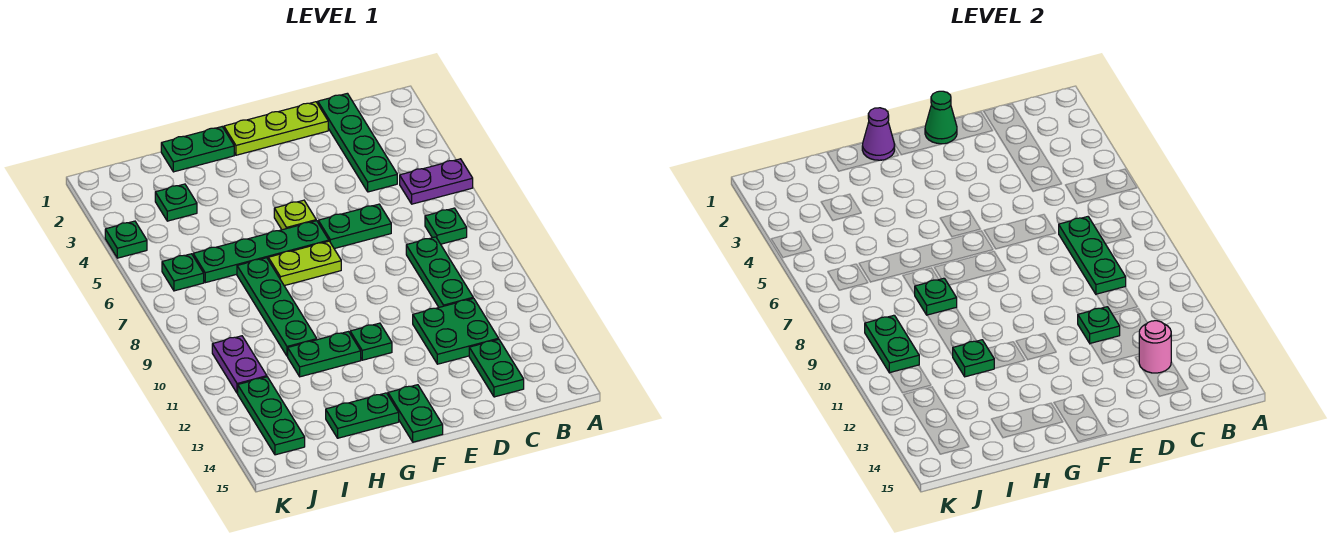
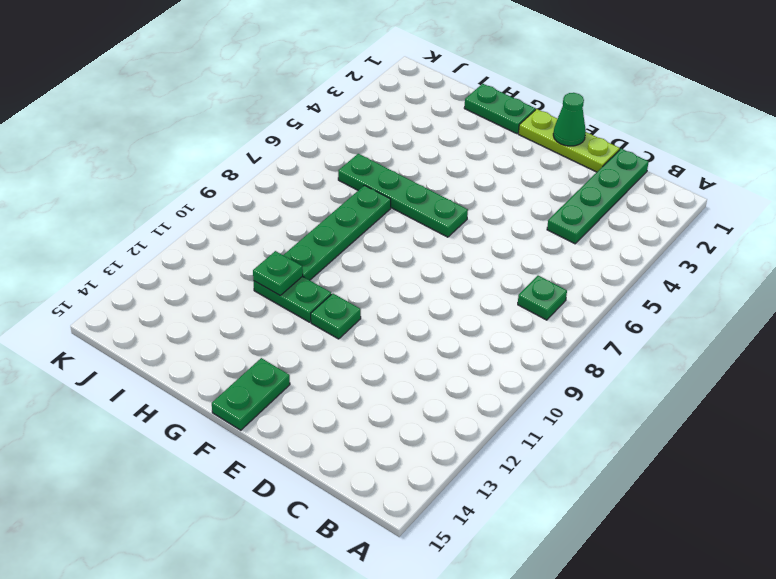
none -> purple plate A5:B5 level 1
none -> green plate C8:C10 level 1
none -> green plate C11:D12 level 1
none -> green plate C13:C14 level 1

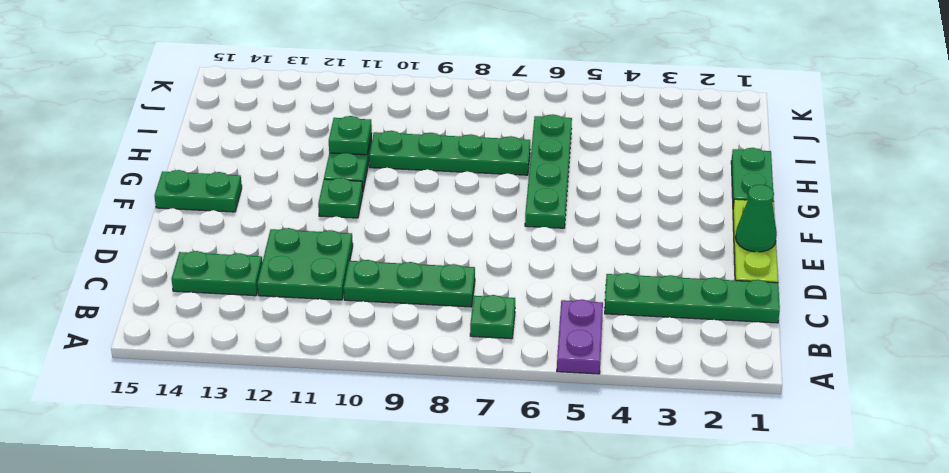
none -> green plate D6:E6 level 1
none -> lime plate F5 level 1
none -> lime plate F7:G7 level 1
none -> green plate G14:H14 level 1

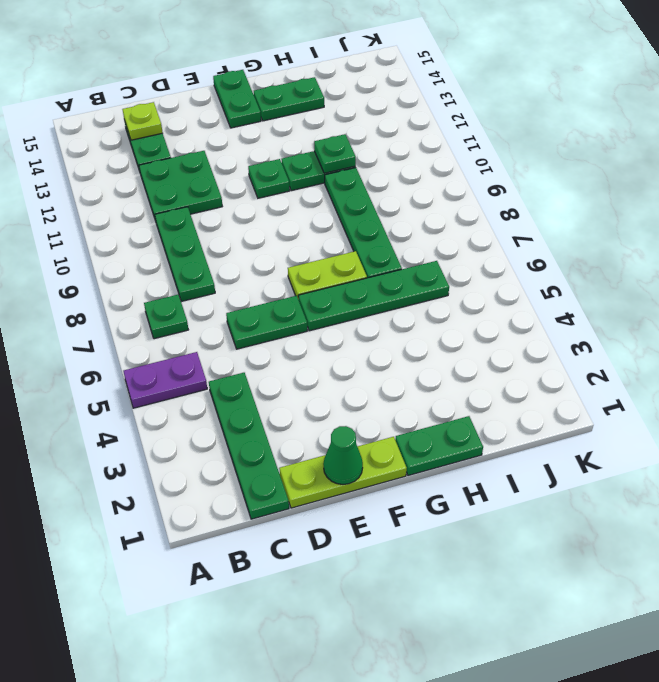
lime plate C14 level 2 -> lime plate F5 level 1
none -> green plate I3 level 1
none -> green plate J6 level 1
none -> purple plate J10:J11 level 1
none -> green plate J12:J14 level 1

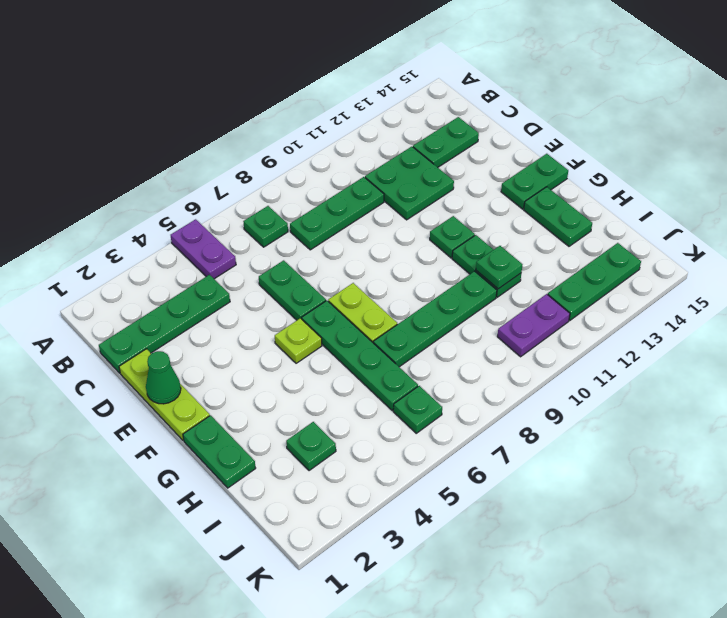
none -> green plate K4 level 1
none -> green plate C7:C9 level 2
none -> pink round brick C13 level 2
none -> green plate D11 level 2

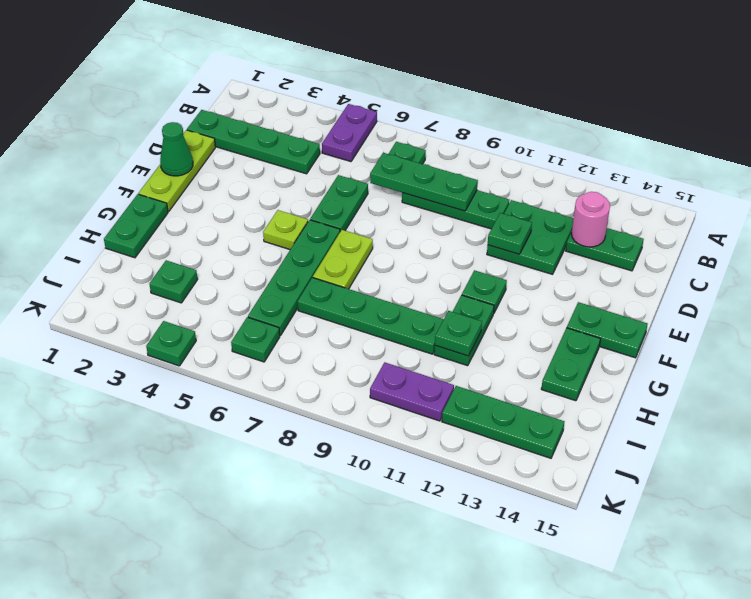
none -> purple cone G1 level 2
none -> green plate H8 level 2
none -> green plate J9:J10 level 2

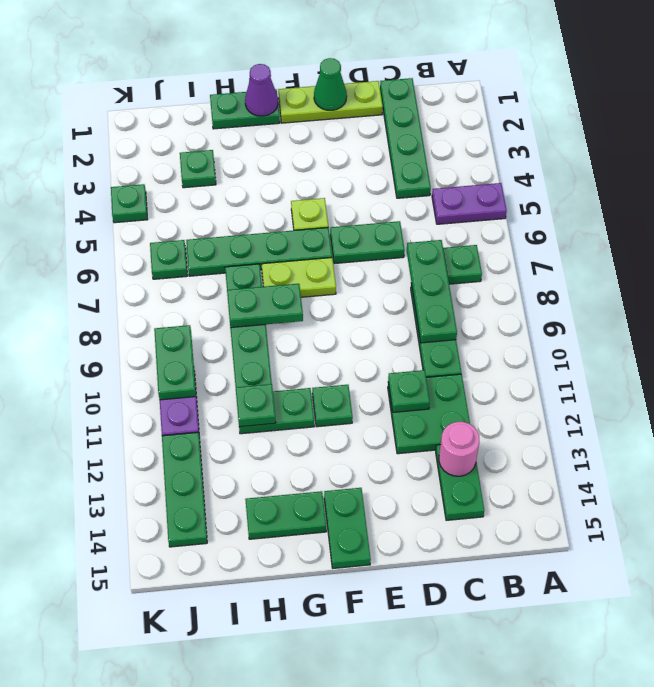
green plate G8:H8 level 2 -> green plate H8 level 2

